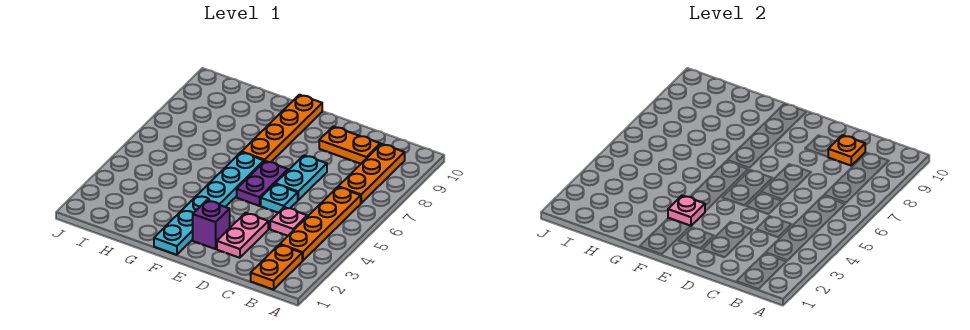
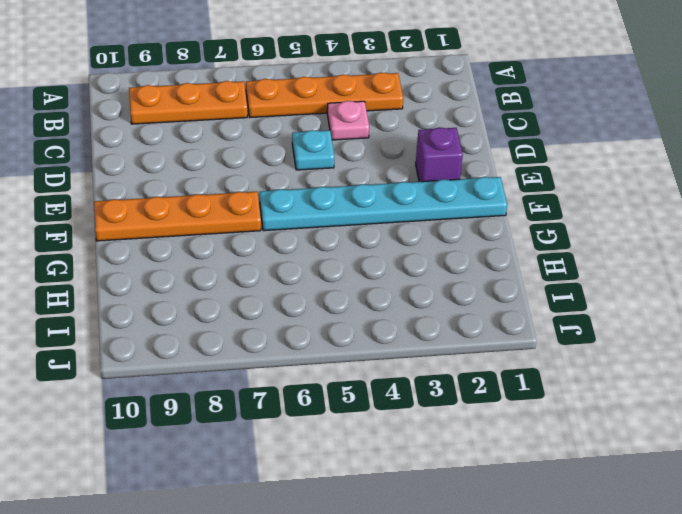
none -> orange plate B1:B2 level 1
none -> orange plate C9:D9 level 1
none -> pink plate D2:D3 level 1

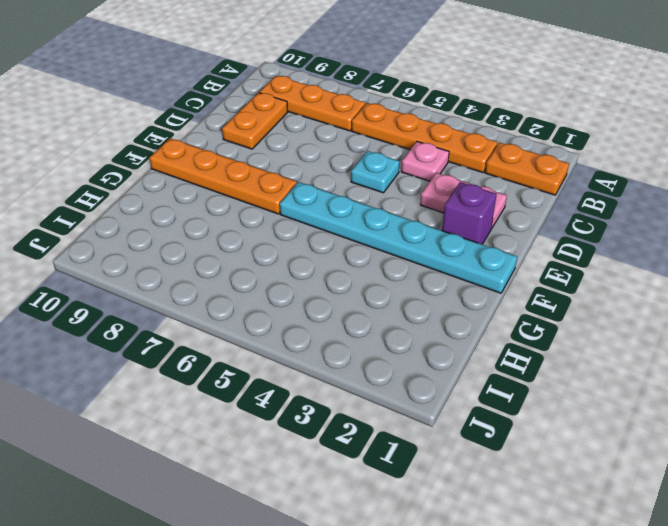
none -> cyan plate D6:D7 level 1
none -> purple plate E5:E6 level 1
none -> orange plate C9 level 2

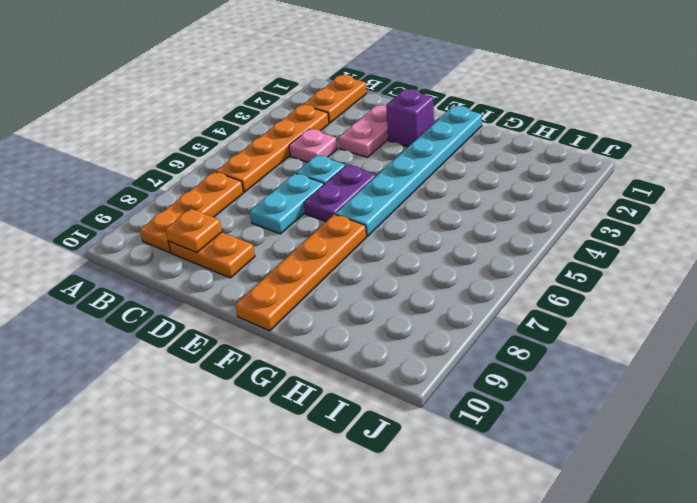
none -> pink plate F3 level 2

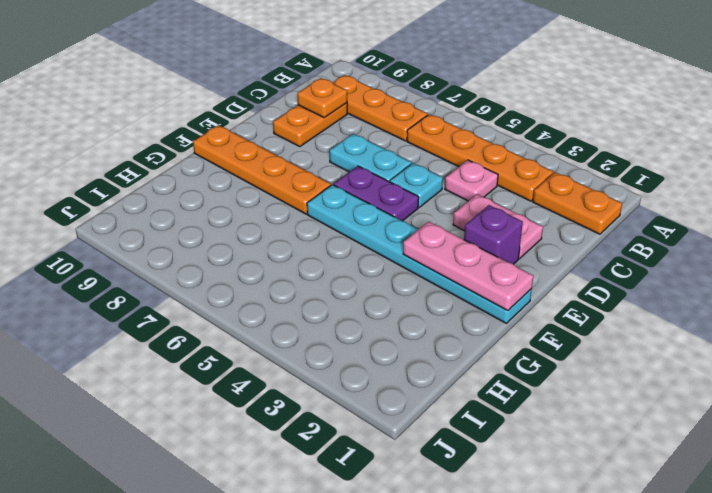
pink plate F1:F3 level 2 -> pink plate F3 level 2

